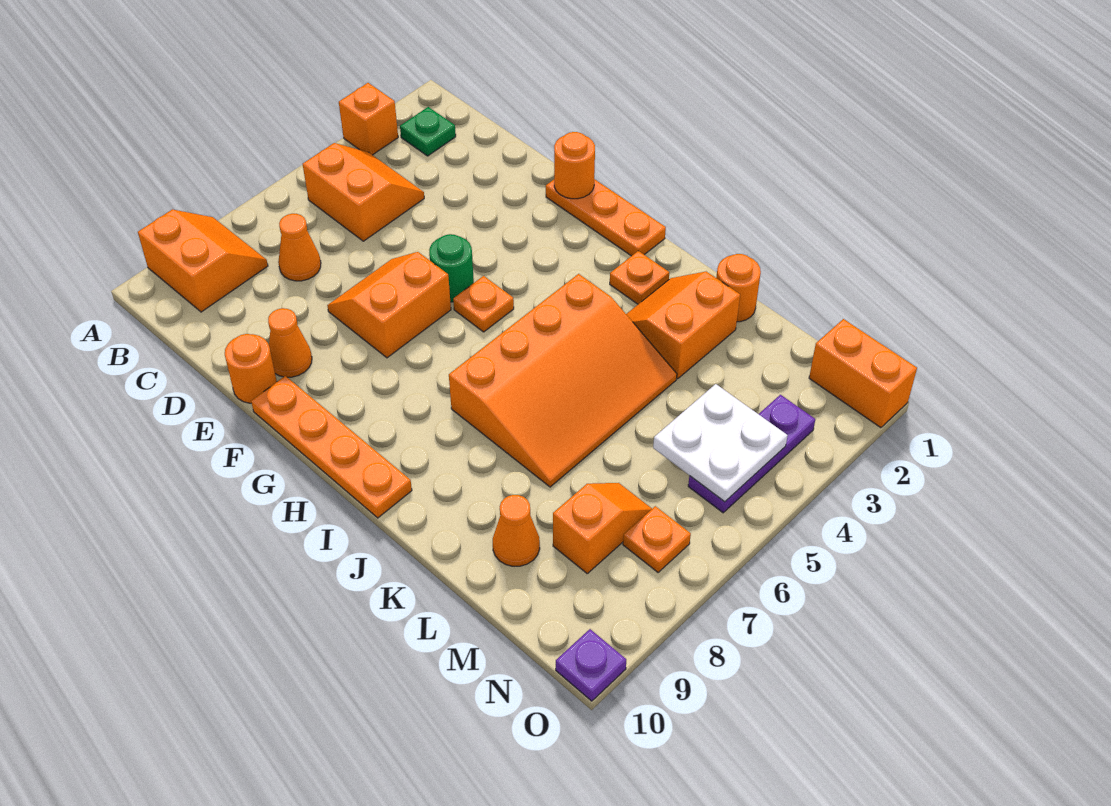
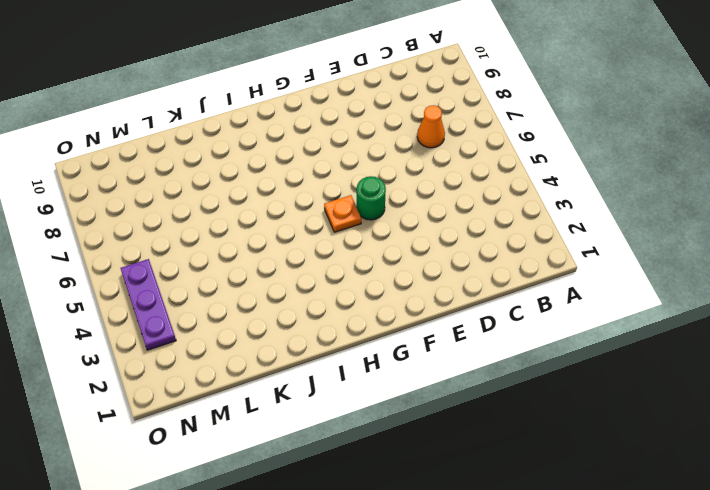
none -> orange brick A3 level 1
none -> orange slope A8:B9 level 1 top 9
none -> green plate B2 level 1

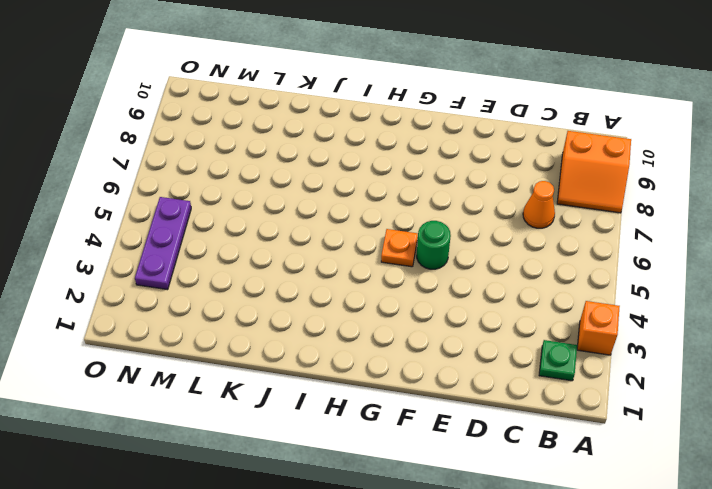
none -> orange slope B4:C5 level 1 top 5
none -> orange slope E6:F7 level 1 top F
none -> orange cone E9 level 1

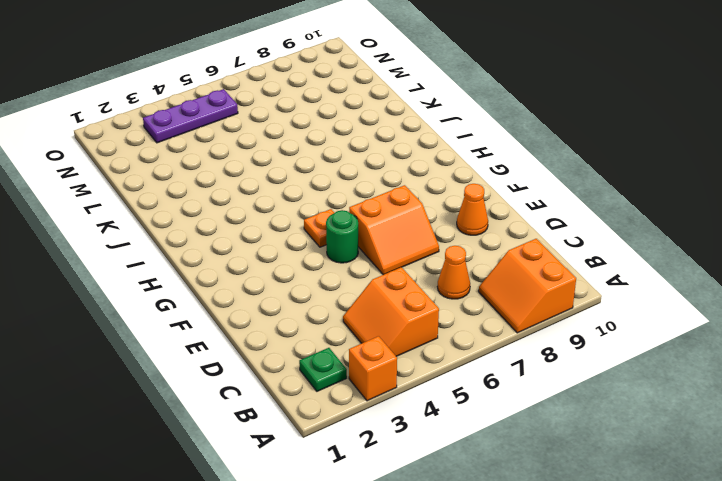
none -> orange round brick E10 level 1
none -> orange plate F1:H1 level 1
none -> orange plate F10:I10 level 1

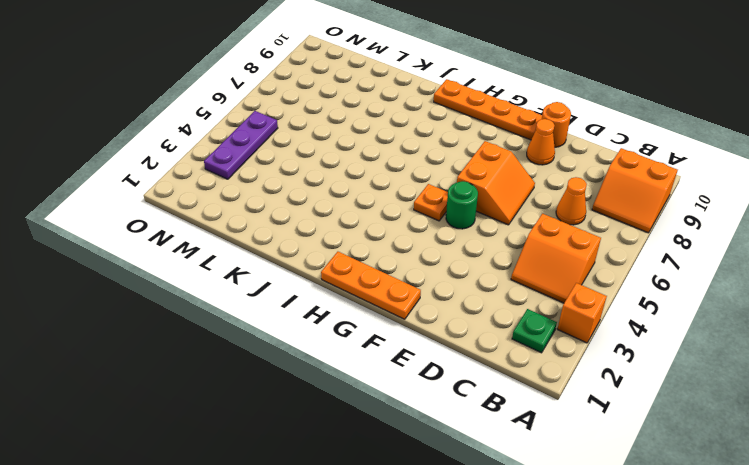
none -> orange plate I2 level 1
none -> orange slope I4:K7 level 1 top I
none -> orange slope J2:K3 level 1 top K

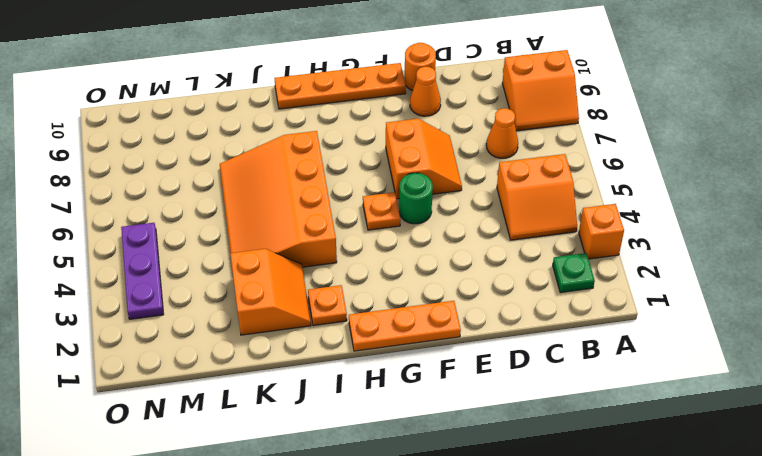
none -> orange round brick K1 level 1
none -> orange cone L9 level 1
none -> orange slope M7:M8 level 1 top 8

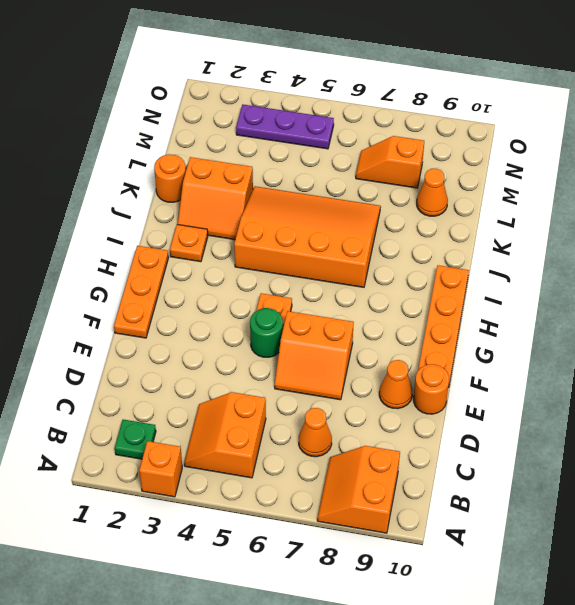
none -> orange brick N1:O1 level 1
none -> orange plate N7 level 1
none -> purple plate O10 level 1

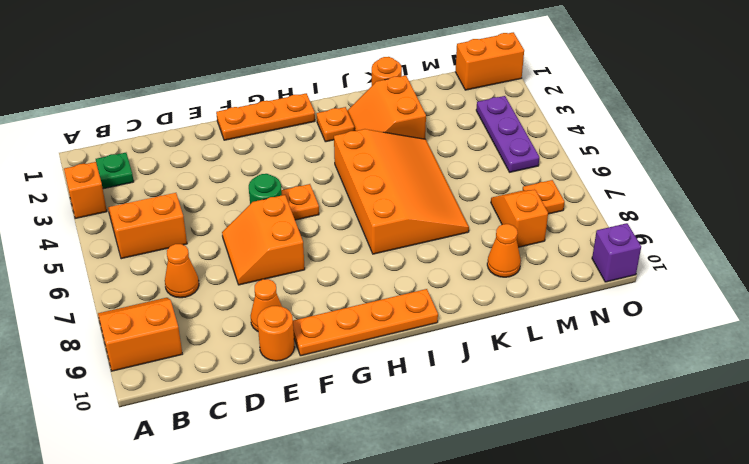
purple brick O10 level 1 -> purple plate O10 level 1
none -> orange round brick F1 level 2
none -> white plate M4:N5 level 2

